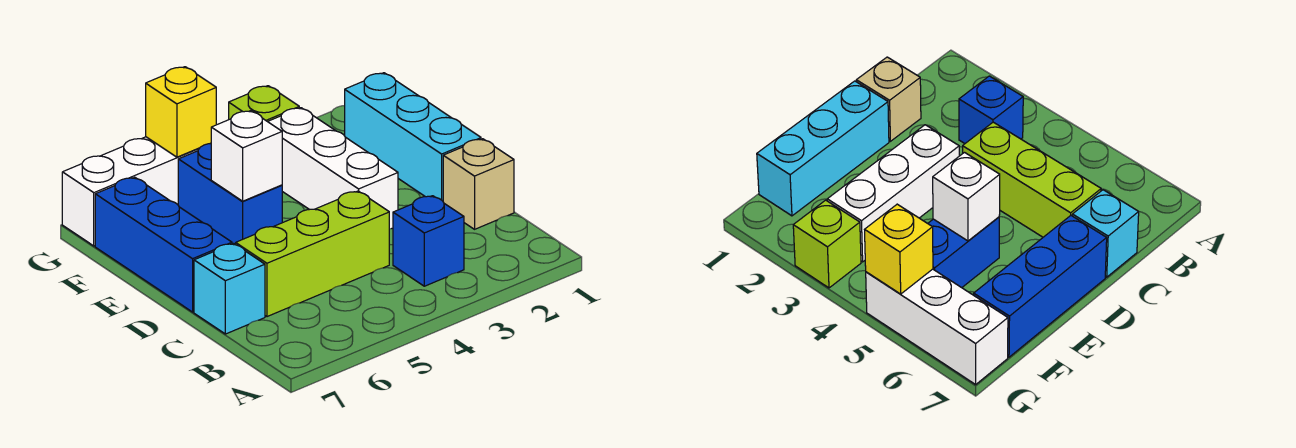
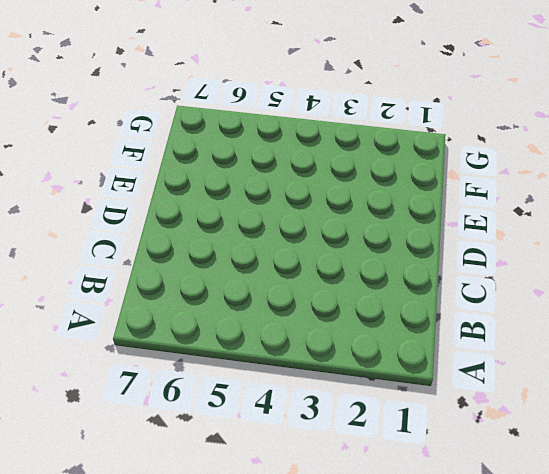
none -> blue brick B3 level 1
none -> tan brick C1 level 1
none -> lime brick C4:C6 level 1

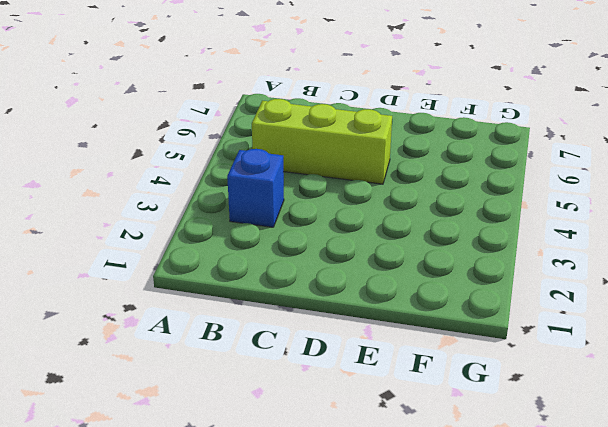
lime brick B5:D5 level 1 -> lime brick C4:C6 level 1
none -> tan brick C1 level 1
none -> cyan brick C7 level 1
none -> cyan brick D1:F1 level 1

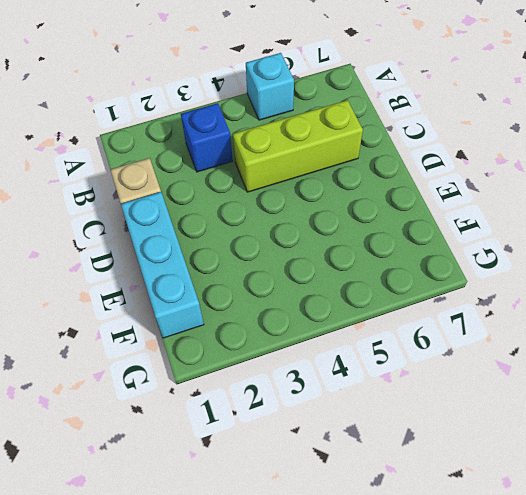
cyan brick A5 level 1 -> cyan brick C7 level 1
none -> white brick D3:F3 level 1
none -> blue brick D7:F7 level 1
none -> blue brick E5:F5 level 1

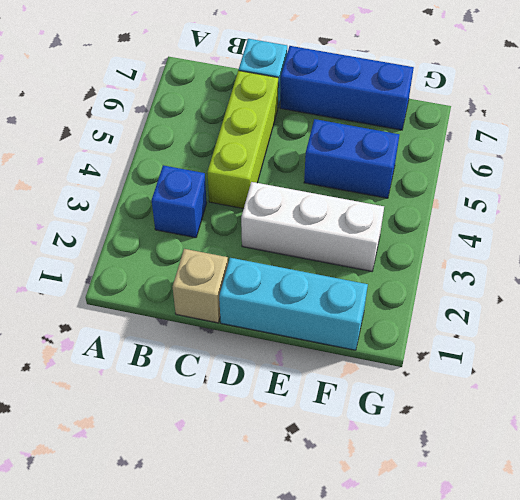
none -> lime brick G3 level 1
none -> white brick G5:G7 level 1
none -> white brick E5 level 2

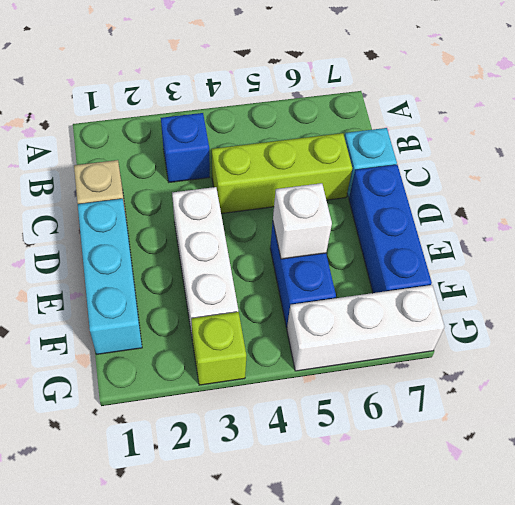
none -> yellow brick G5 level 2

